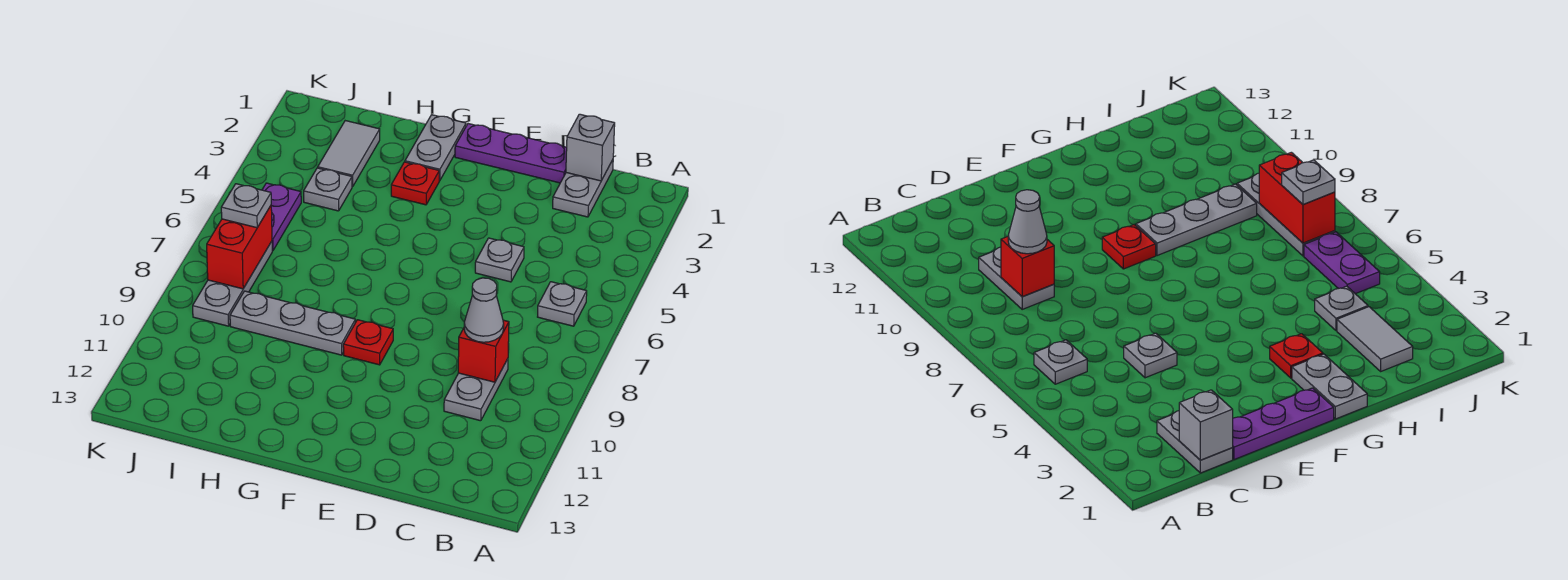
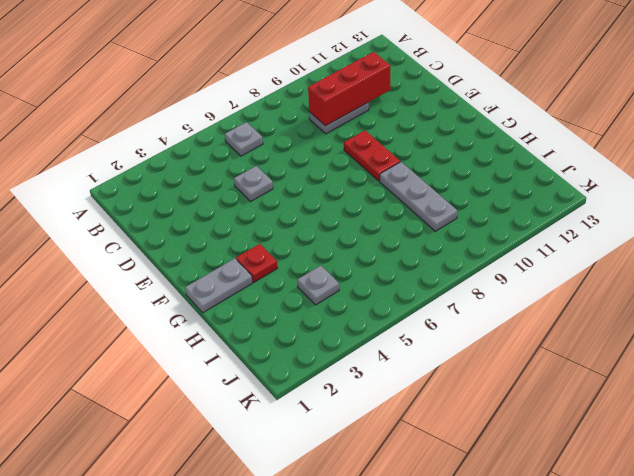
red brick C9:C11 level 2 -> red brick C9 level 2
red plate E9:F9 level 1 -> red plate F9 level 1
none -> grey plate C1:C2 level 1
none -> purple plate D1:F1 level 1
none -> grey tile I2:I3 level 1

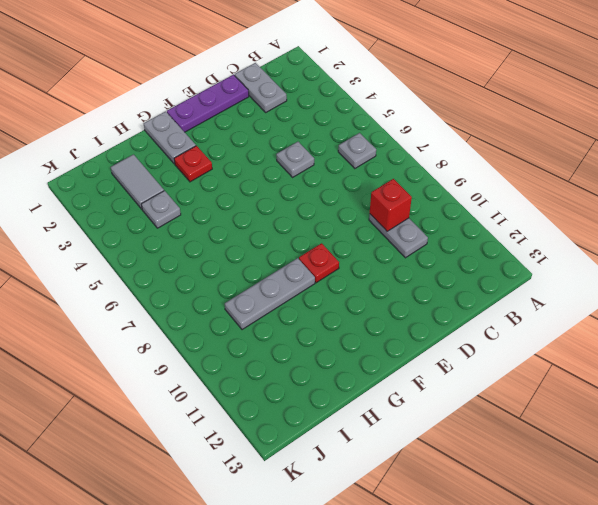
none -> purple plate J5:J6 level 1
none -> grey plate J7:J9 level 1
none -> grey brick C1 level 2

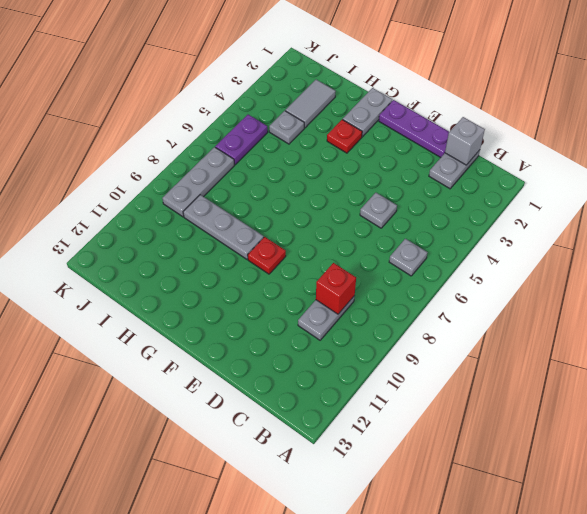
none -> red brick J7:J8 level 2
none -> grey cone C9 level 3
none -> grey plate J7 level 3

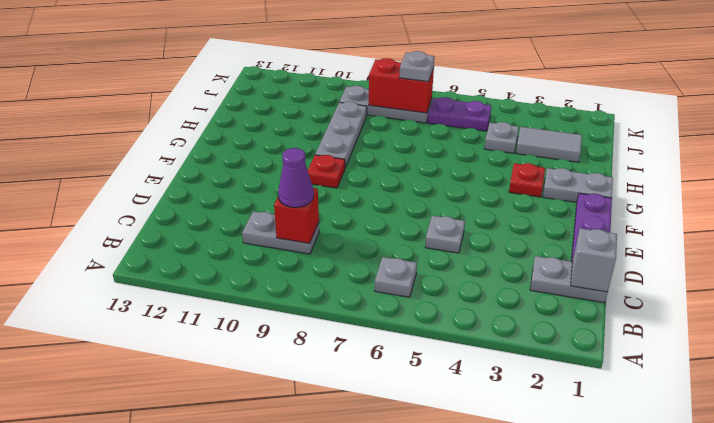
purple cone C9 level 3 -> grey cone C9 level 3

